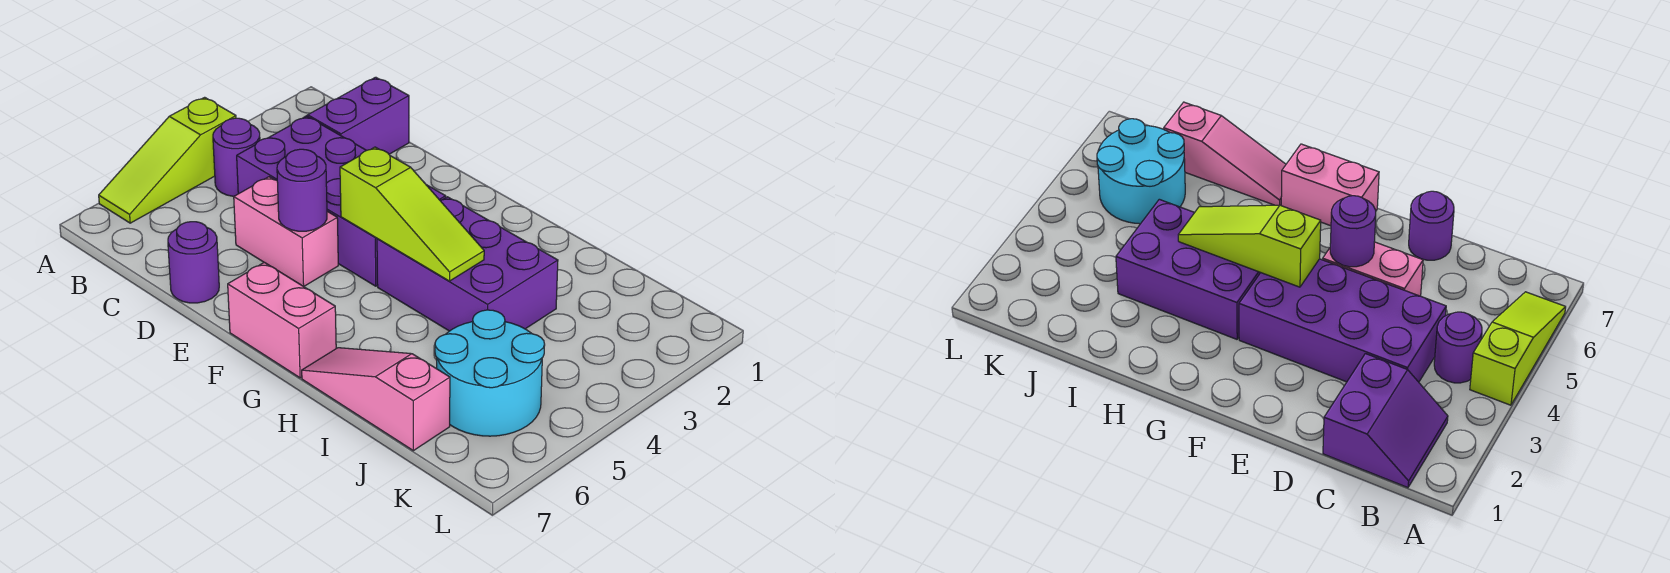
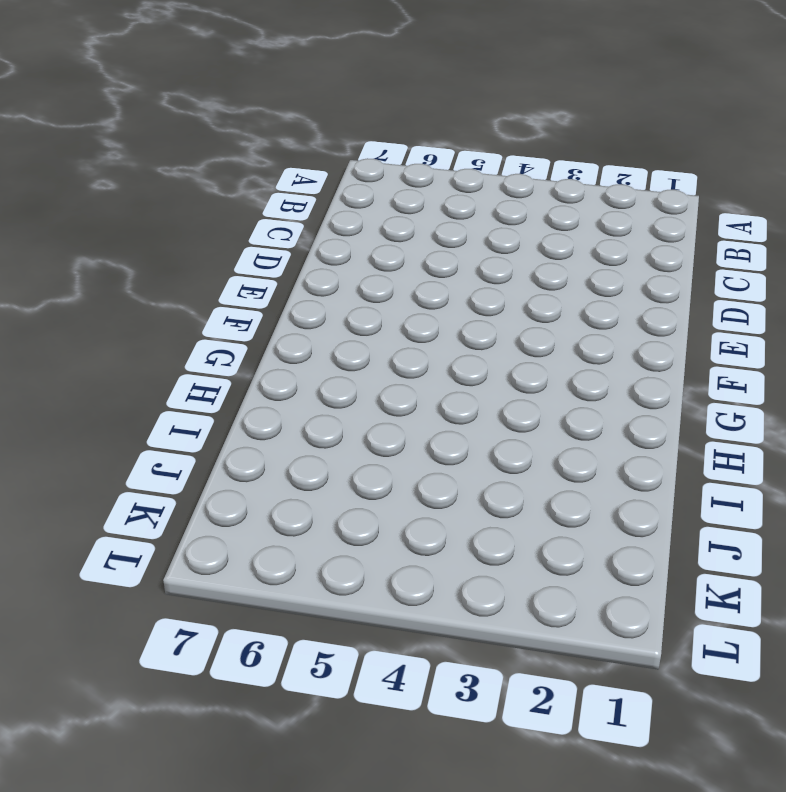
none -> lime slope A4:A6 level 1 top 4
none -> purple slope B1:C2 level 1 top C
none -> purple round brick B4 level 1

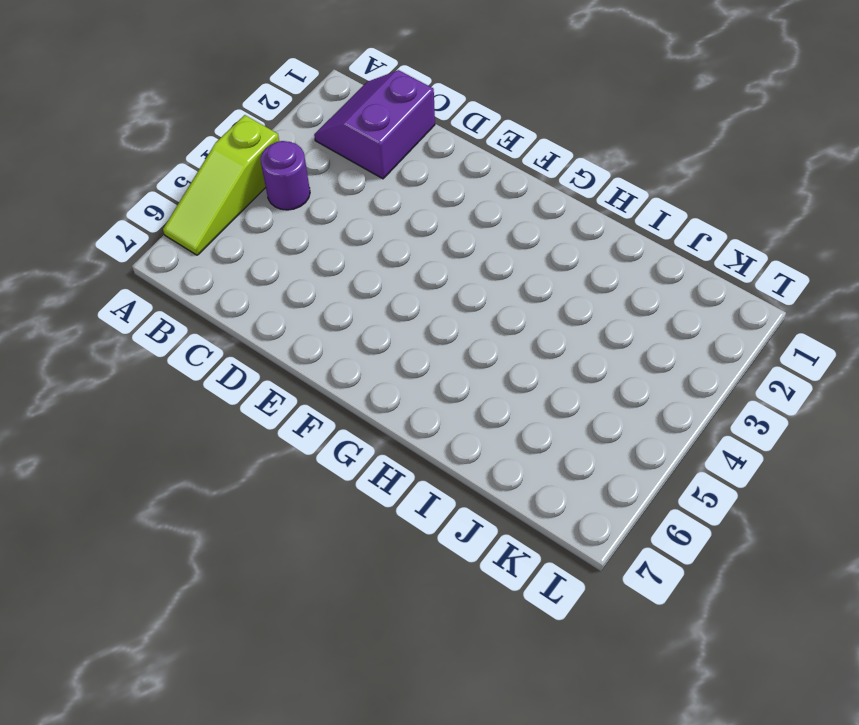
none -> purple brick C3:F4 level 1
none -> pink brick D5:E5 level 1
none -> purple round brick D7 level 1

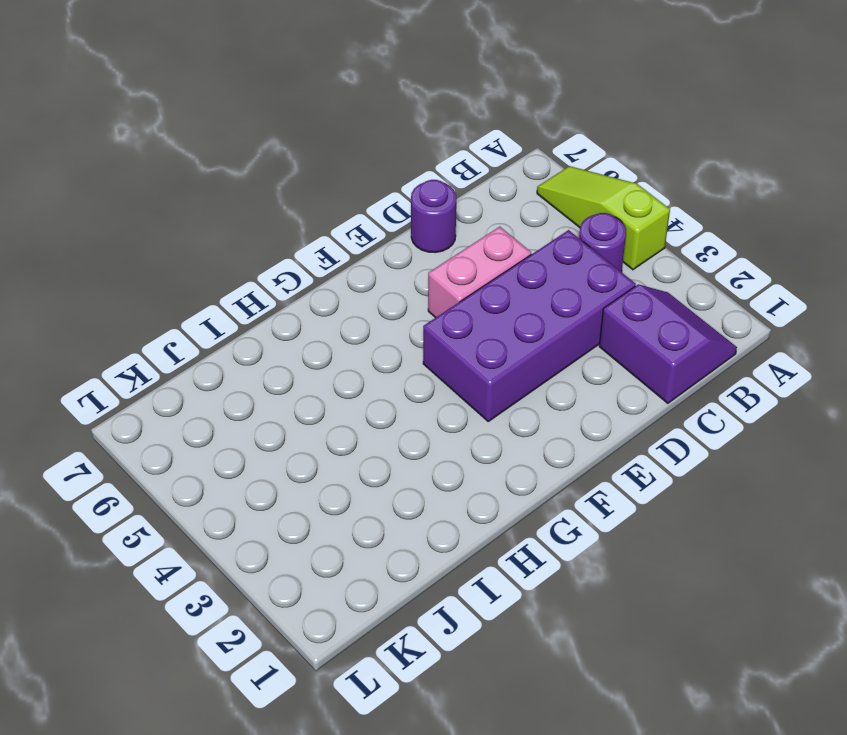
none -> pink brick F7:G7 level 1
none -> purple brick G3:I4 level 1
none -> pink slope H7:J7 level 1 top J

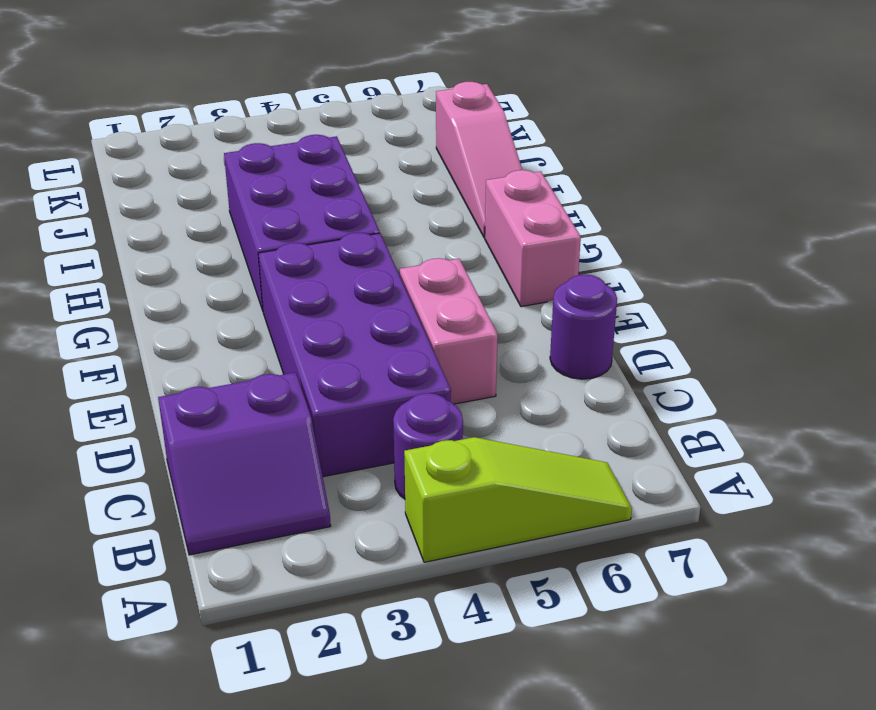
none -> cyan round brick J5:K6 level 1
none -> purple round brick E5 level 2
none -> lime slope F4:H4 level 2 top F

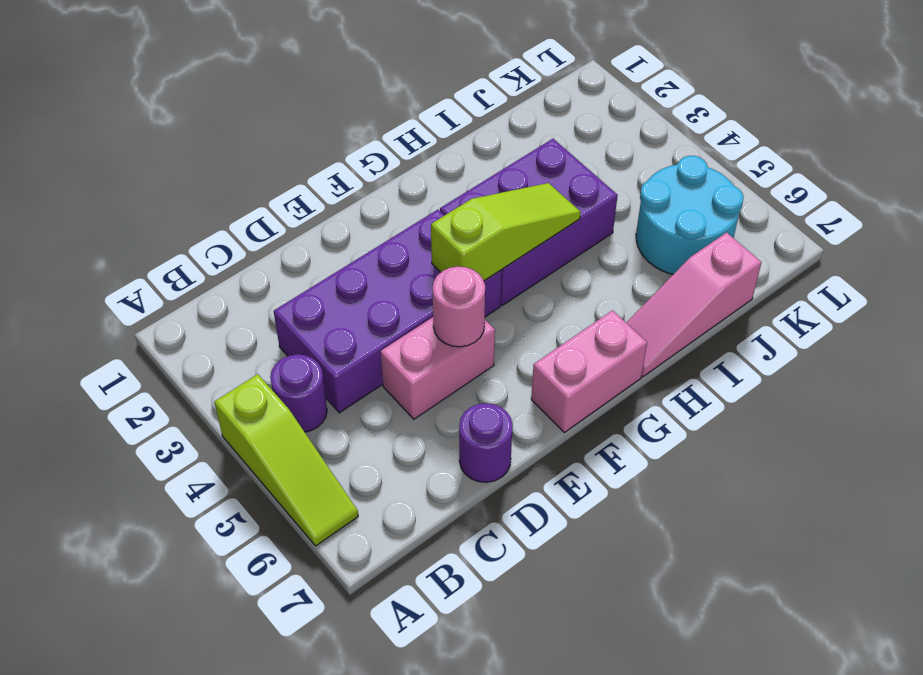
pink round brick E5 level 2 -> purple round brick E5 level 2
none -> purple slope B1:C2 level 1 top C

